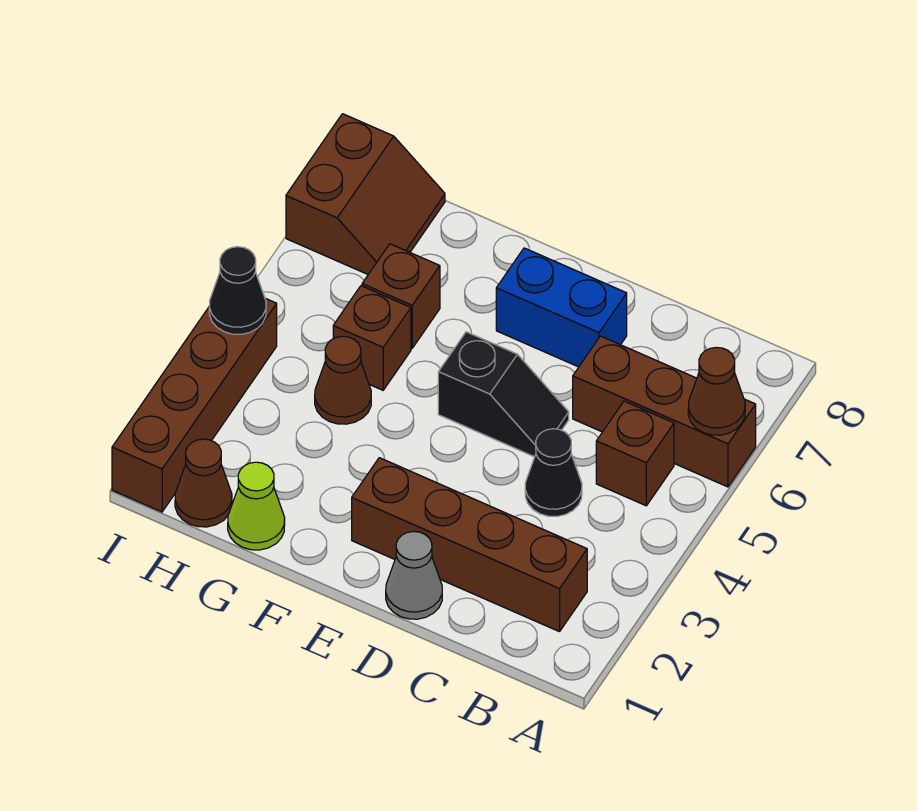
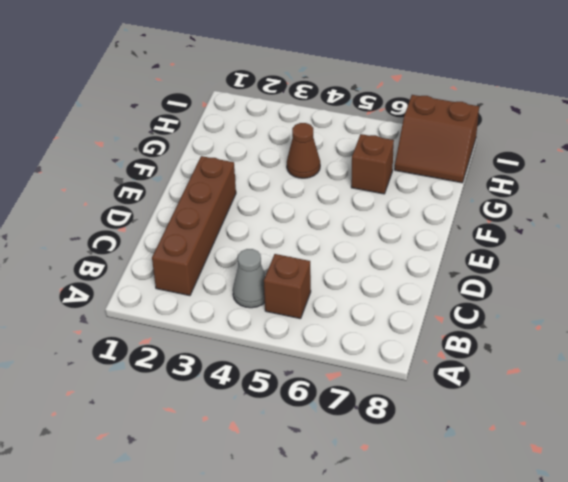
grey cone B4 level 1 -> grey cone D1 level 1
none -> brown brick A6:C6 level 1
none -> black cone C4 level 1
none -> black slope D5:E5 level 1 top E

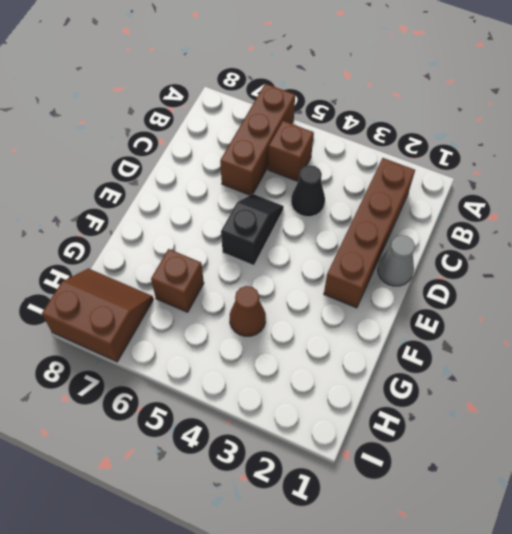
none -> blue brick D7:E7 level 1
none -> lime cone G1 level 1
none -> brown brick G5 level 1

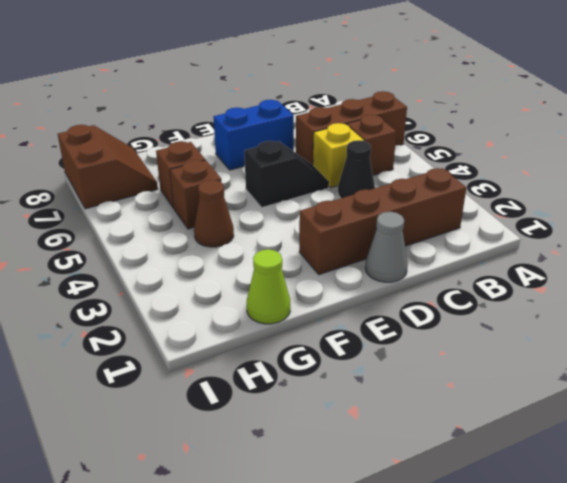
yellow brick C5 level 1 -> none
none -> brown cone H1 level 1
none -> brown brick I1:I4 level 1
none -> brown cone A6 level 2

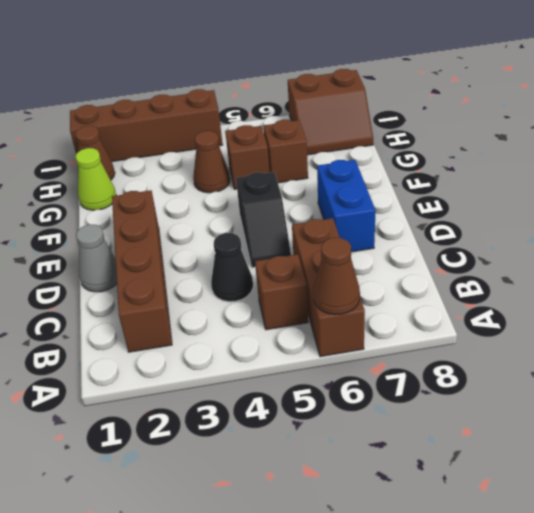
none -> black cone I4 level 2

